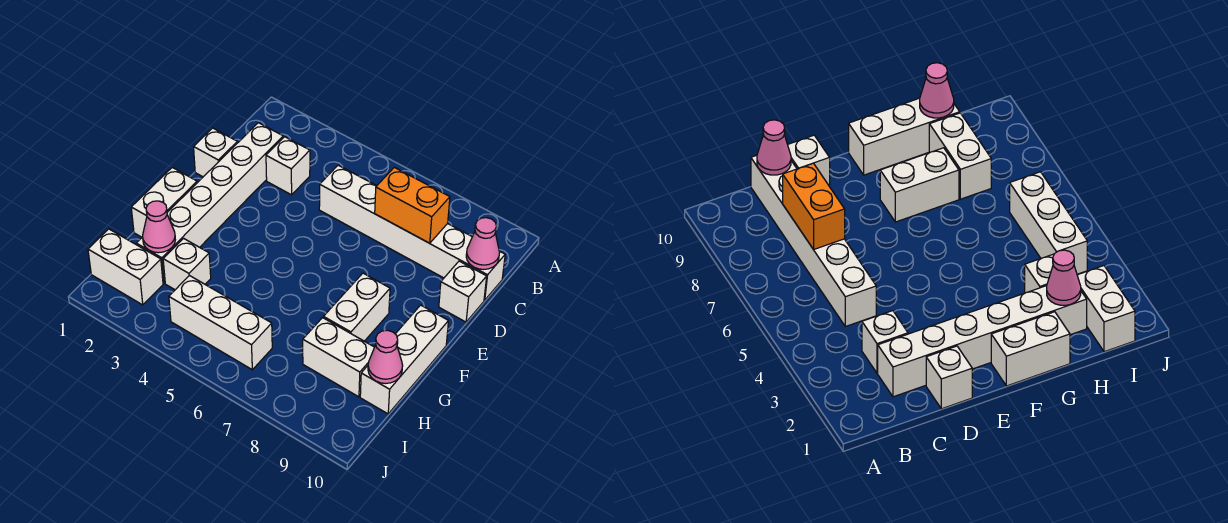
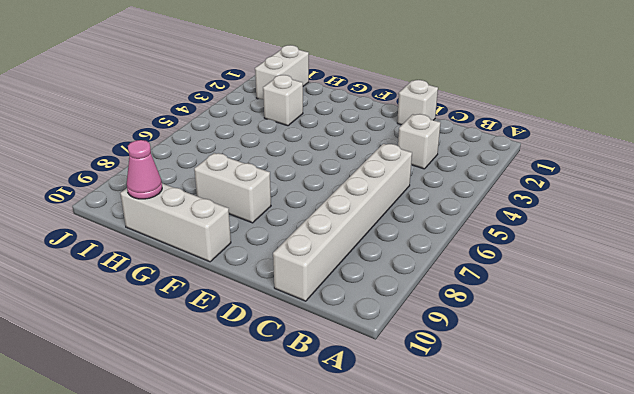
none -> white brick C2:H2 level 1
none -> white brick D10 level 1
none -> white brick F1:G1 level 1

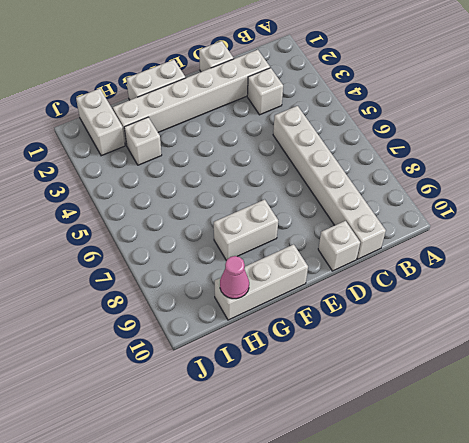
none -> white brick H8:H9 level 1
none -> white brick I4:I6 level 1
none -> orange brick C7:C8 level 2

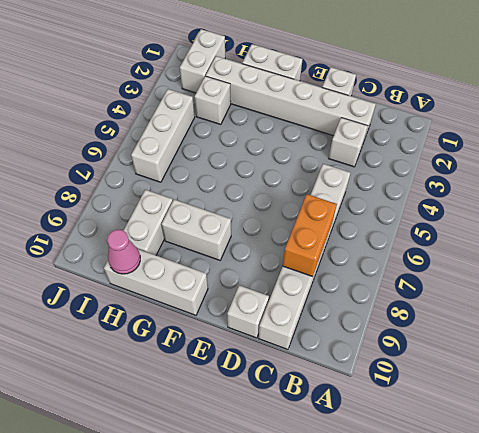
none -> pink cone C10 level 2
none -> pink cone H2 level 2

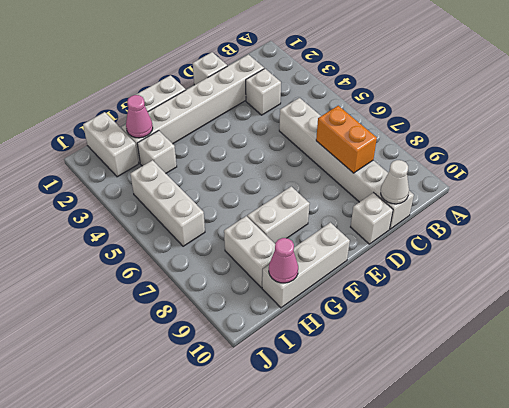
white cone C10 level 2 -> pink cone C10 level 2

